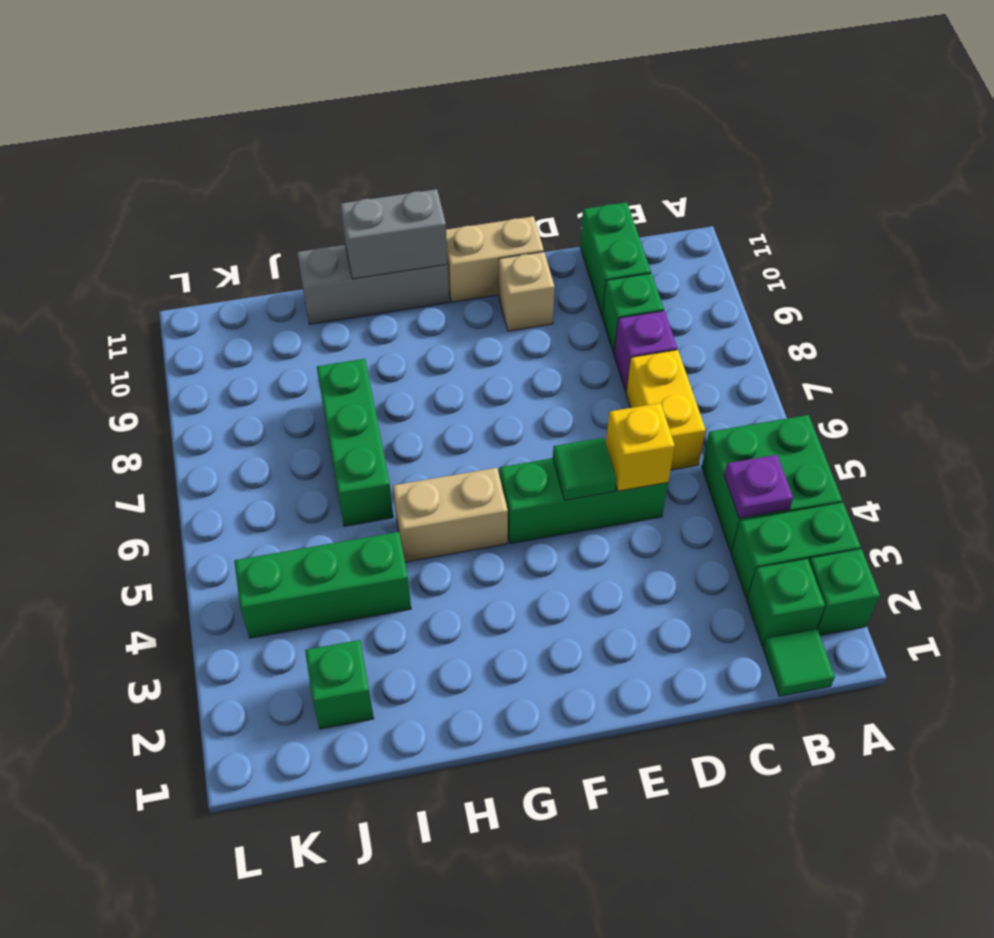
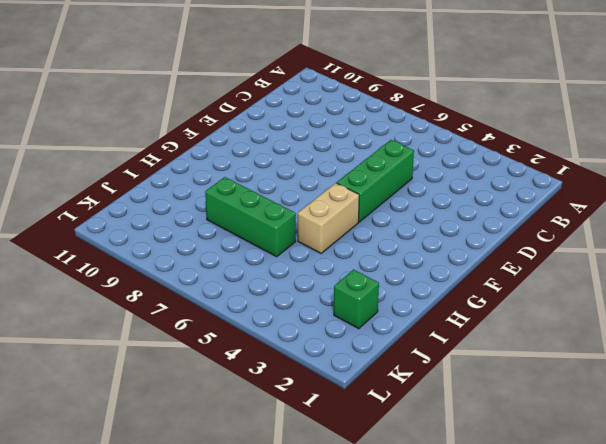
none -> green brick A2 level 1
none -> green brick A3:B3 level 1
none -> green brick A4:B5 level 1

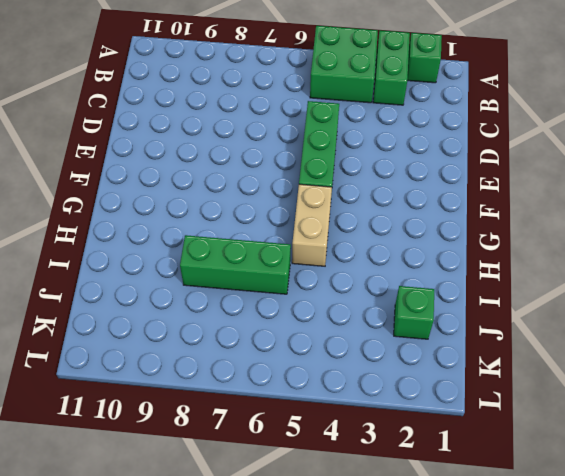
none -> green tile B1 level 1
none -> green brick B2 level 1
none -> yellow brick C6:C7 level 1

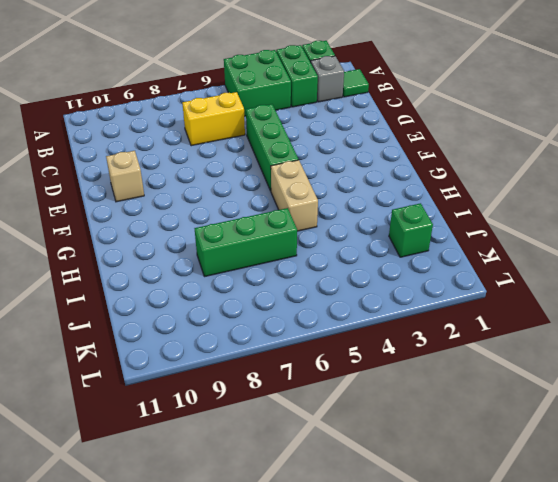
grey brick B2 level 1 -> green brick B2 level 1
none -> purple brick C8 level 1
none -> green brick C9 level 1
none -> green brick C10:C11 level 1

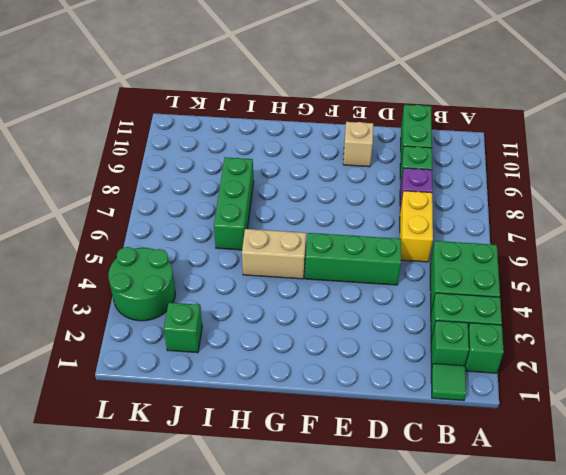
green round brick K3:L4 level 1 -> green brick I4:K4 level 1
none -> tan brick E11:F11 level 1
none -> grey brick G11:I11 level 1
none -> purple plate B4 level 2

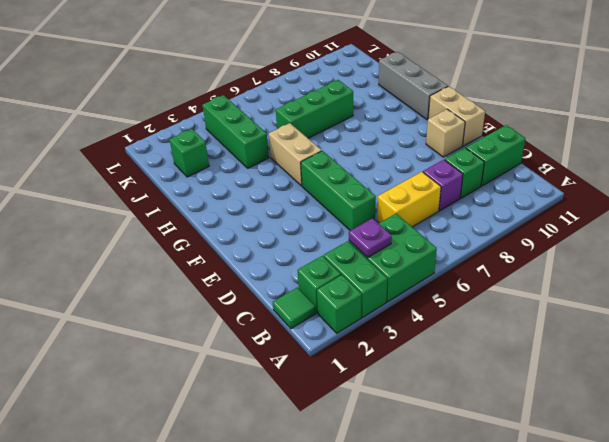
none -> yellow brick D5 level 2
none -> green tile E5 level 2
none -> grey brick G11:H11 level 2

